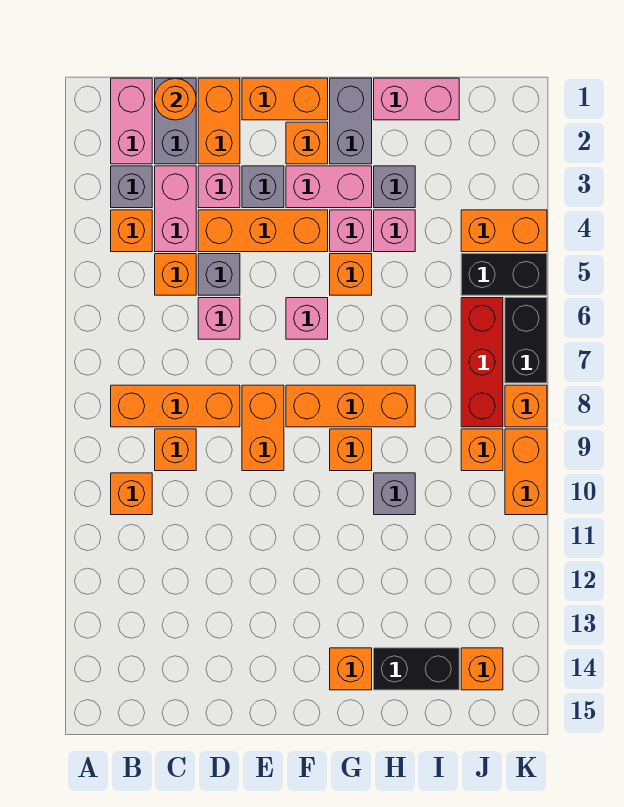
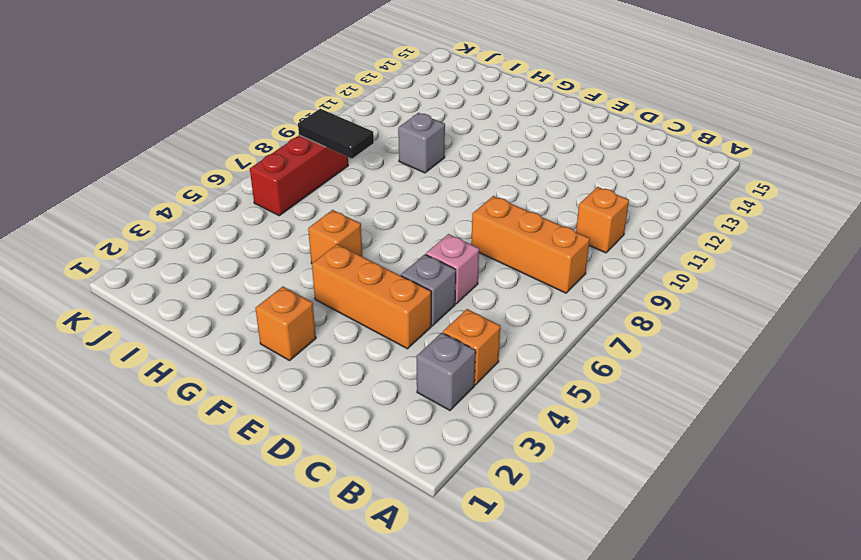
black tile I8:J8 level 2 -> none
none -> pink brick B1:B2 level 1
none -> grey brick C1:C2 level 1
none -> pink brick C3:C4 level 1
none -> orange brick C5 level 1

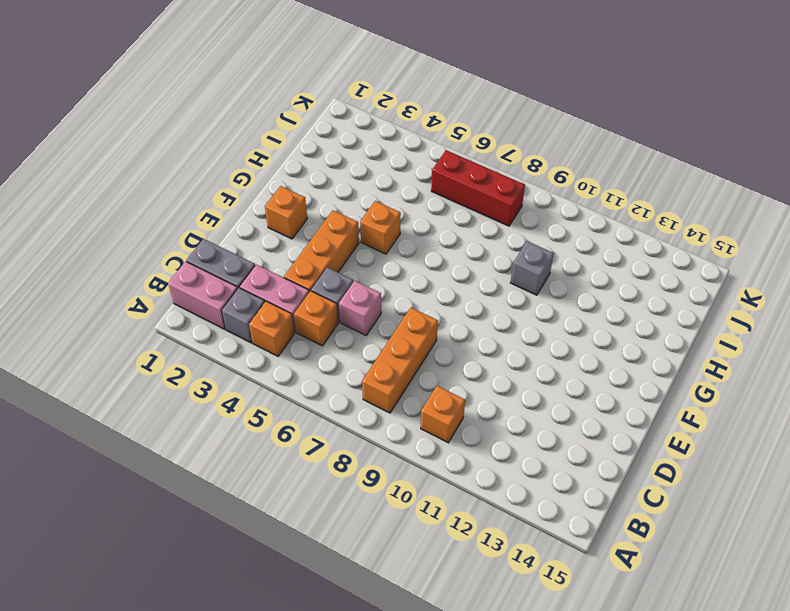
none -> orange brick C9 level 1
none -> orange brick D1:D2 level 1
none -> pink brick D3 level 1
none -> orange brick E1:F1 level 1

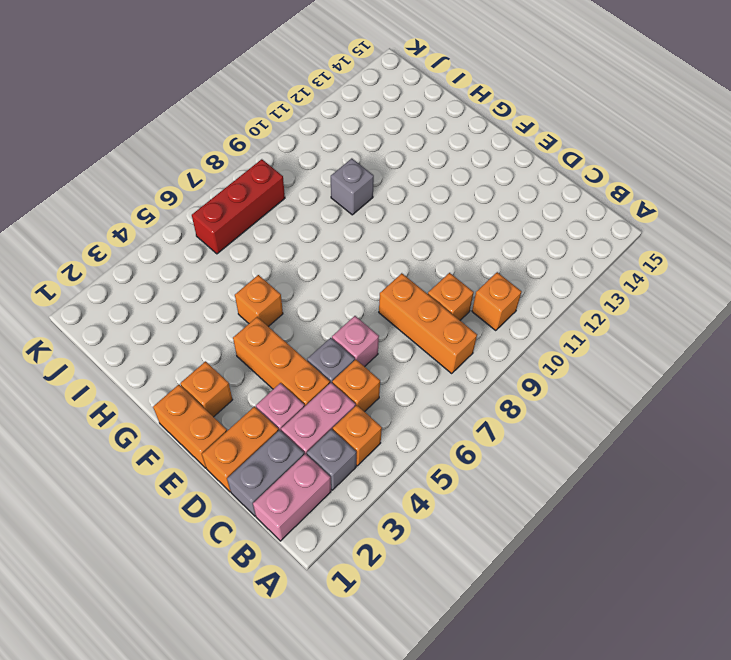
none -> grey brick E3 level 1
none -> orange brick E8:E9 level 1
none -> pink brick F3:G3 level 1
none -> pink brick F6 level 1

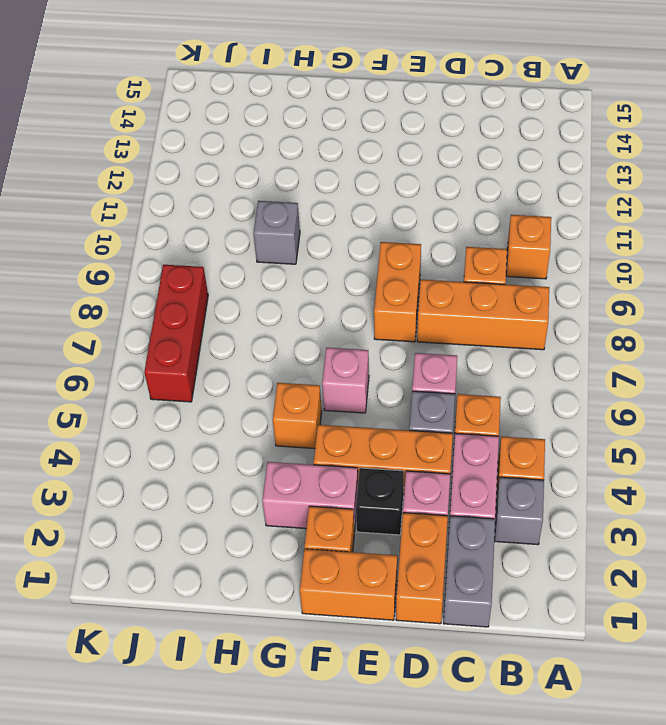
black brick E3 level 1 -> grey brick E3 level 1
none -> pink brick B1:B2 level 1
none -> orange brick F8:H8 level 1
none -> grey brick G1:G2 level 1
none -> pink brick G4 level 1

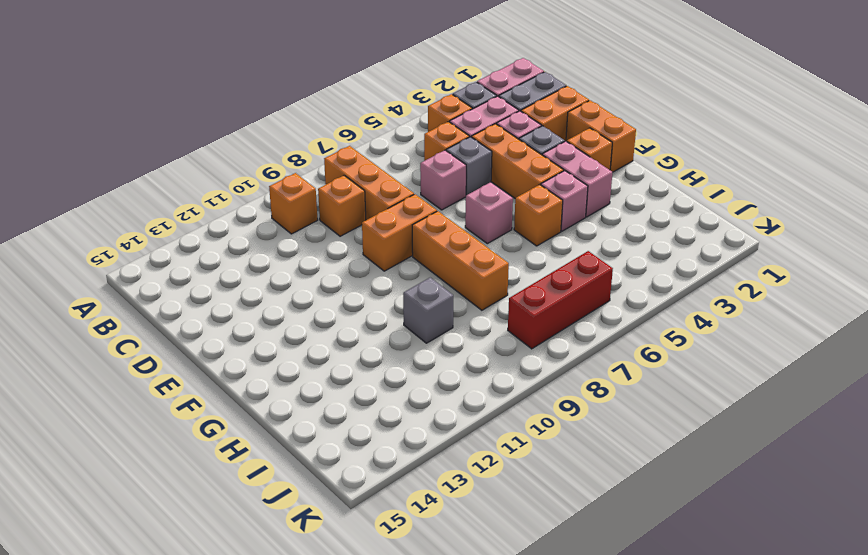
none -> grey brick G1:G2 level 1
none -> orange brick G9 level 1
none -> orange brick G14 level 1
none -> pink brick H1:I1 level 1

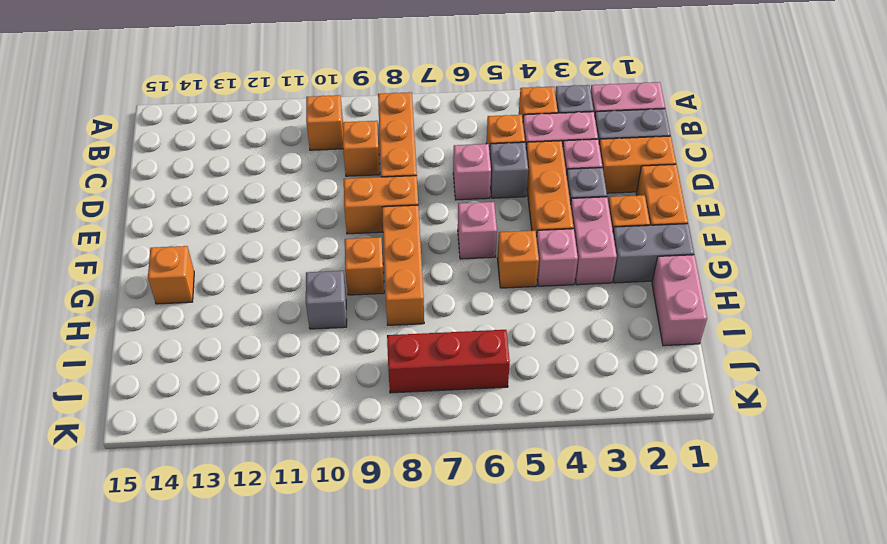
none -> grey brick H3 level 1
none -> pink brick H4 level 1
none -> black brick H14:I14 level 1
none -> orange brick J4:K4 level 1

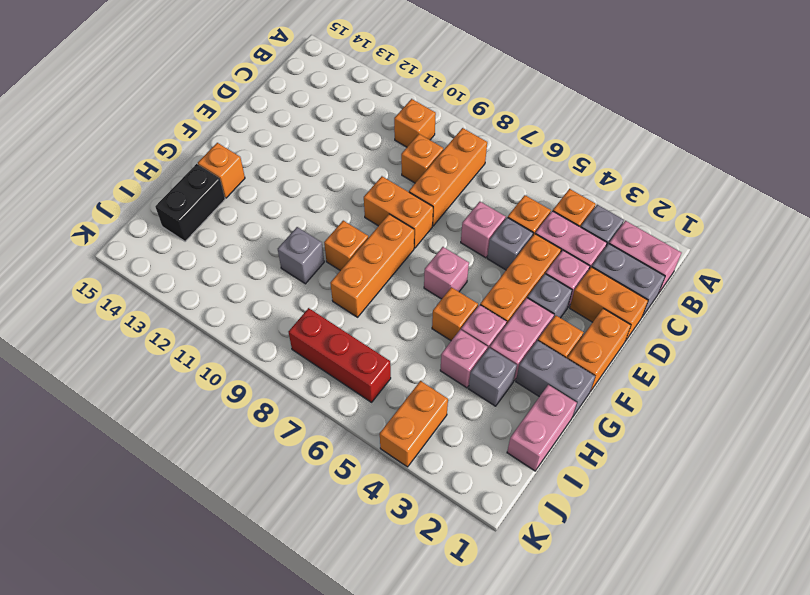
none -> black brick J5:K5 level 1
none -> orange brick J9 level 1
none -> orange brick J14 level 1
none -> black brick K6:K7 level 1

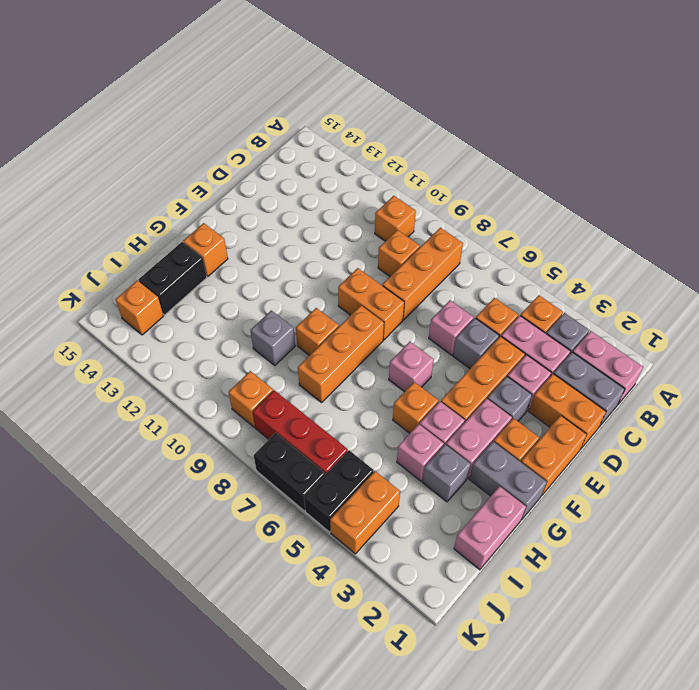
none -> orange brick K8 level 1
none -> orange brick K9:K10 level 1
none -> orange round brick C1 level 2

